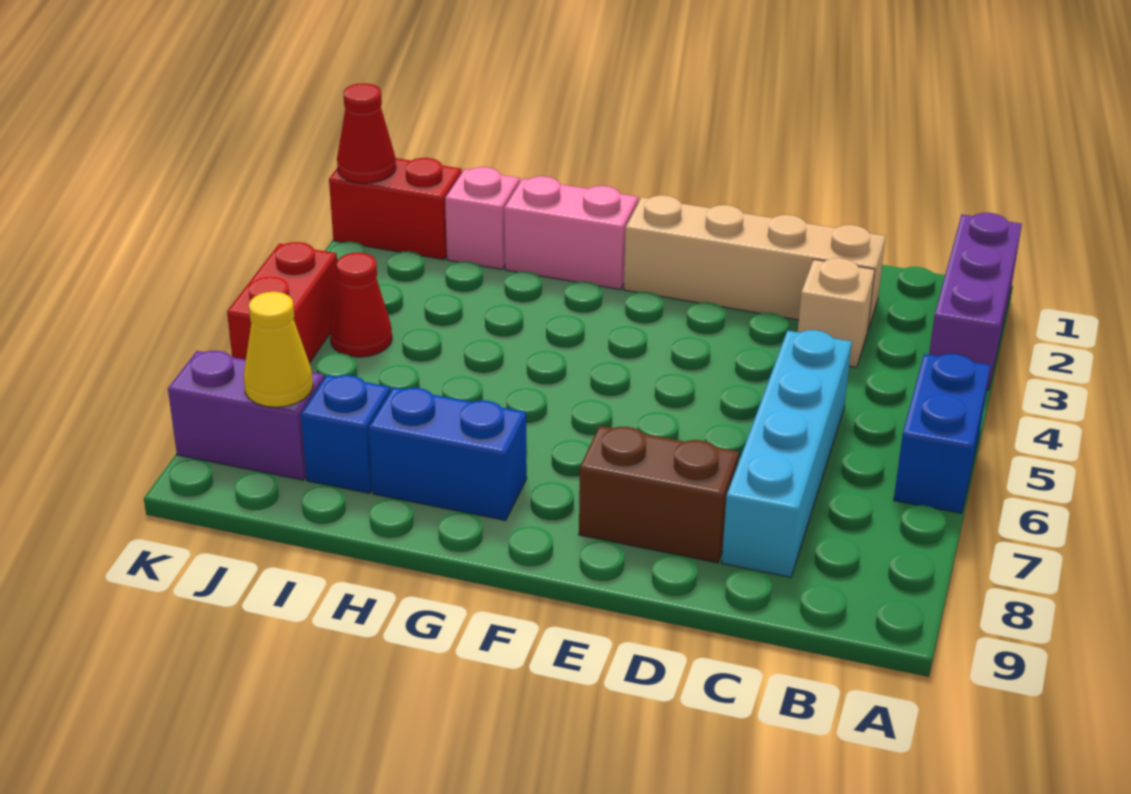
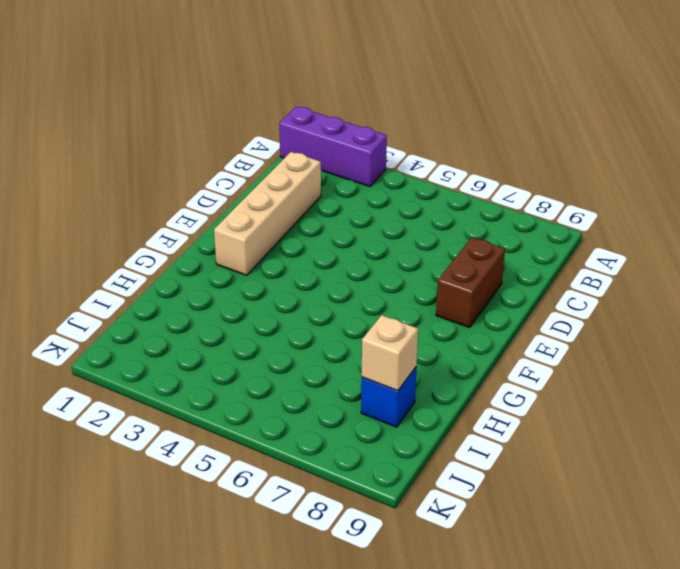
tan brick I8 level 2 -> tan brick C3 level 1
none -> blue brick A5:A6 level 1
none -> cyan brick C5:C8 level 1
none -> pink brick G2:H2 level 1

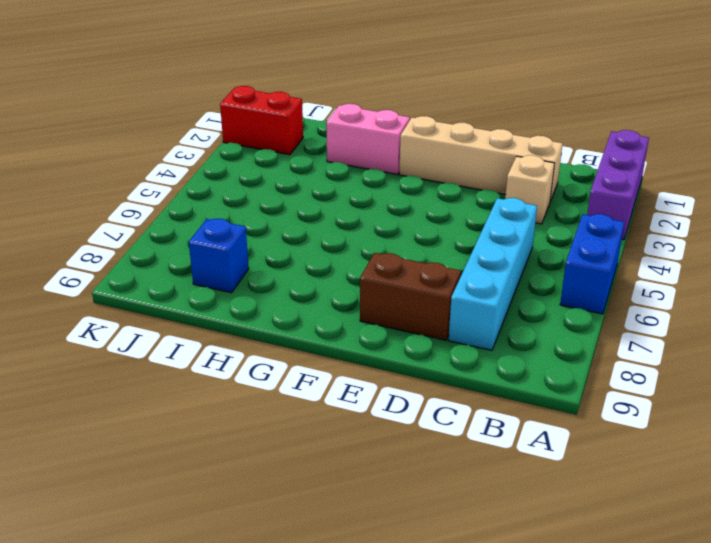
none -> blue brick G8:H8 level 1
none -> pink brick I2 level 1
none -> red cone J5 level 1

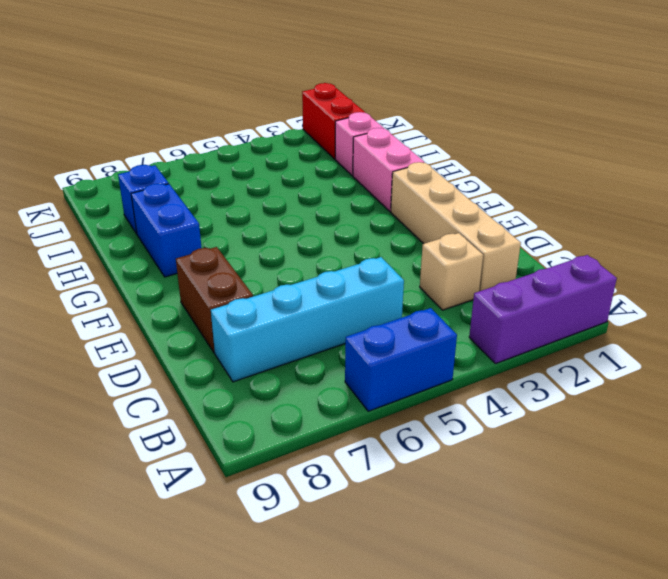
none -> red cone J5 level 1
none -> purple brick J8:K8 level 1
none -> red brick K5:K6 level 1

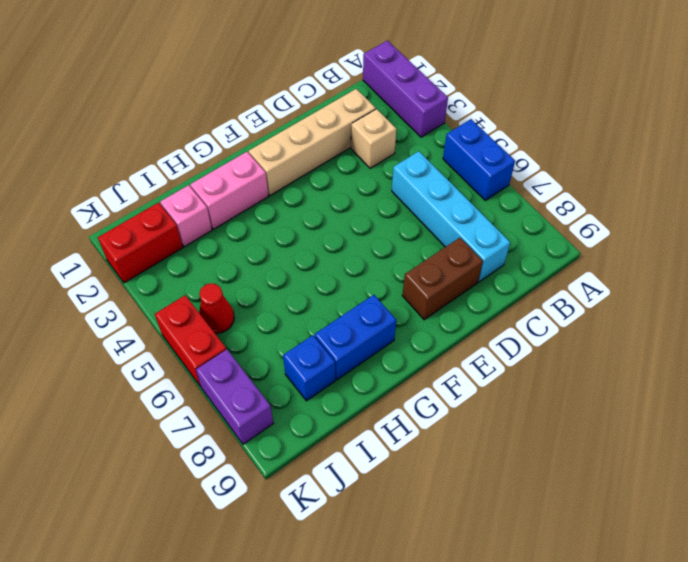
purple brick K7:K8 level 1 -> purple brick J8:K8 level 1
none -> yellow cone J8 level 2
none -> red cone K2 level 2

